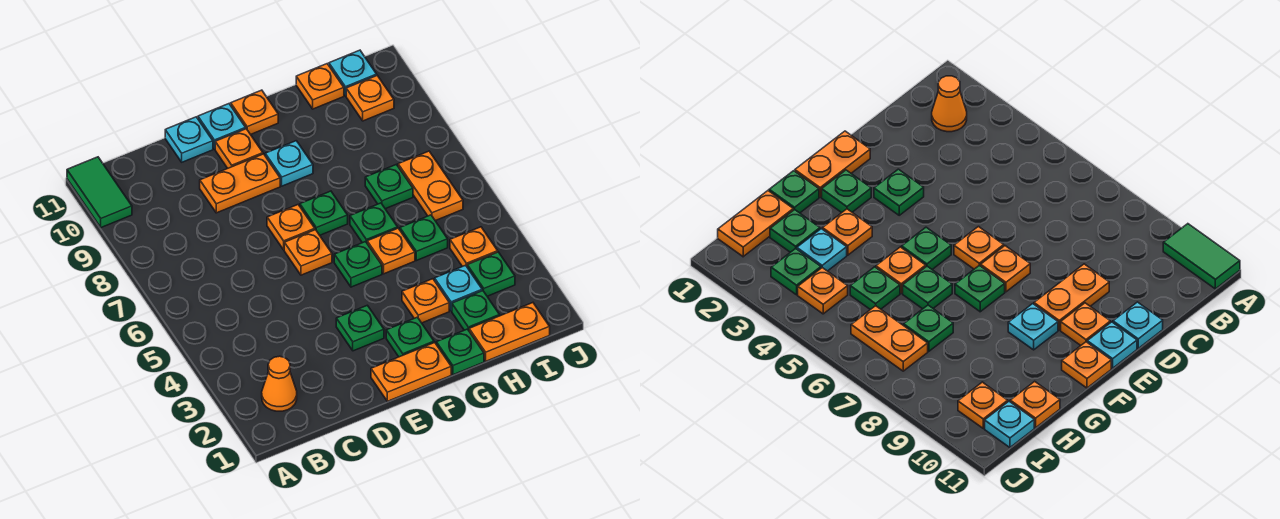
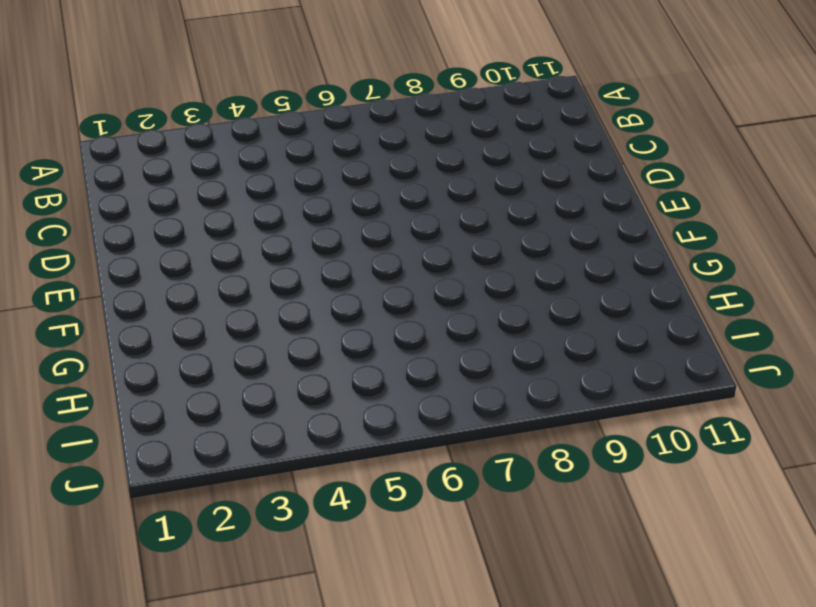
none -> green tile A10:A11 level 1
none -> orange cone B2 level 1
none -> orange plate D9:E9 level 1
none -> cyan plate D11 level 1

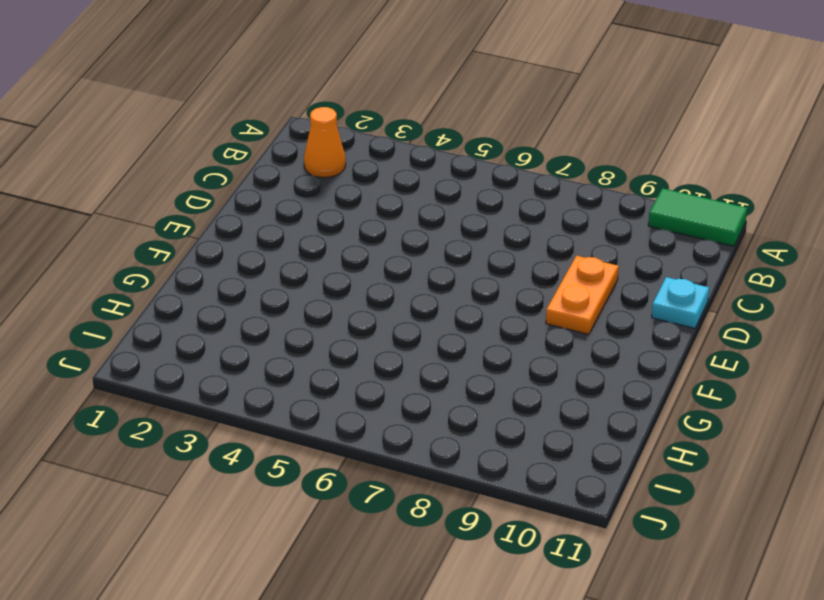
none -> orange plate E1:F1 level 1
none -> green plate E3 level 1
none -> orange plate E6 level 1
none -> orange plate E7 level 1

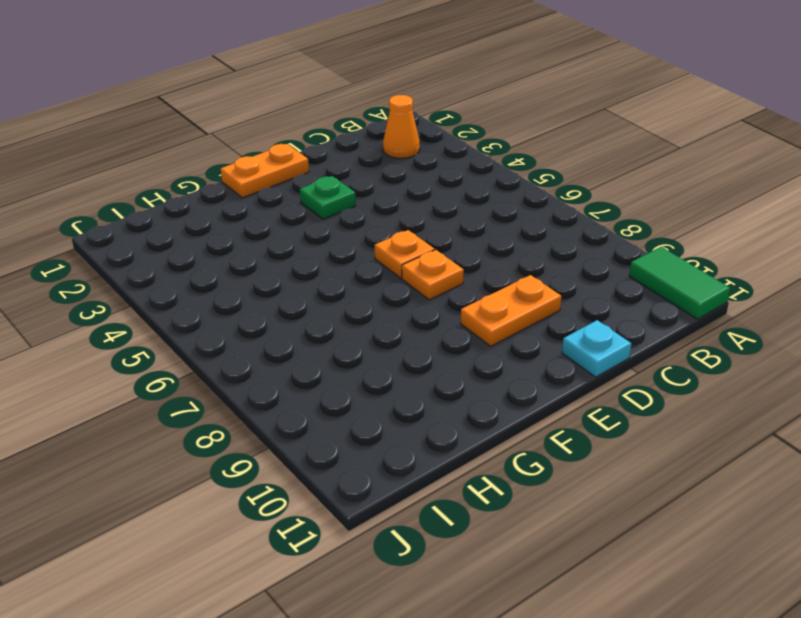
none -> orange plate E10 level 1
none -> cyan plate E11 level 1
none -> green plate F2 level 1
none -> green plate F5 level 1

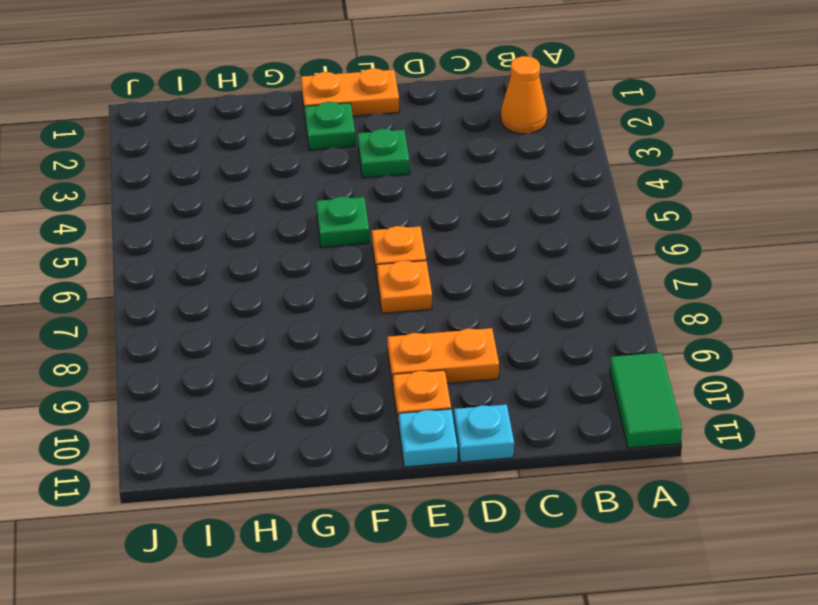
none -> green plate F7 level 1
none -> cyan plate F9 level 1
none -> orange plate F11 level 1
none -> green plate G1 level 1

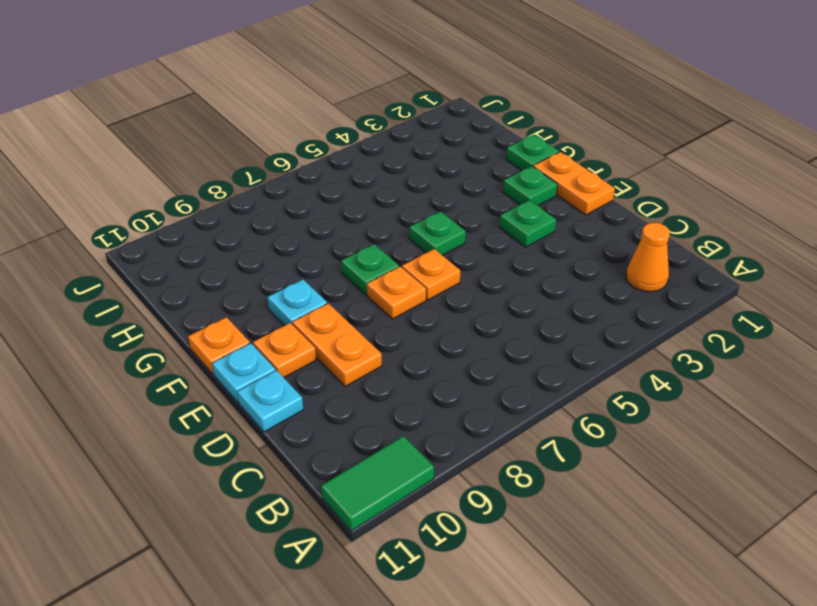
none -> orange plate G3 level 1
none -> orange plate G5 level 1
none -> green plate G6 level 1
none -> orange plate H1:I1 level 1

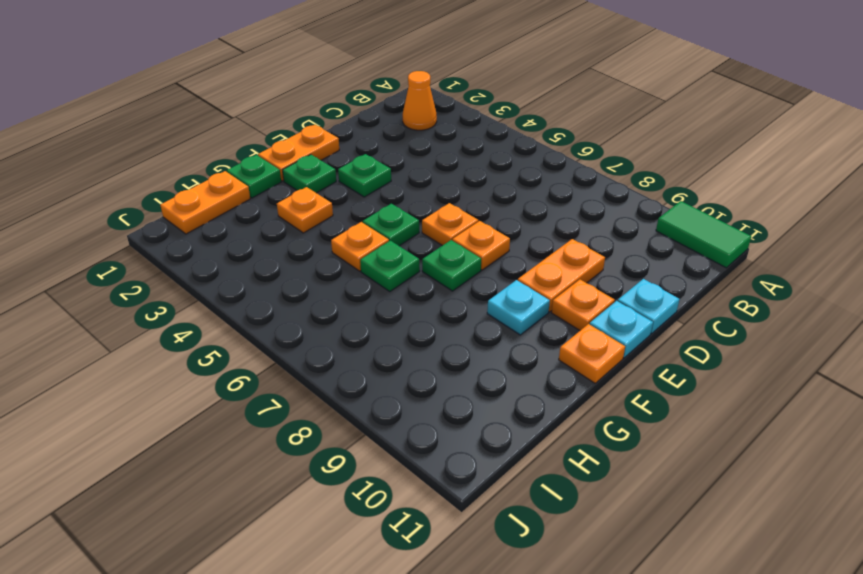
none -> green plate H2 level 1
none -> cyan plate H3 level 1
none -> green plate H5 level 1
none -> green plate H7 level 1

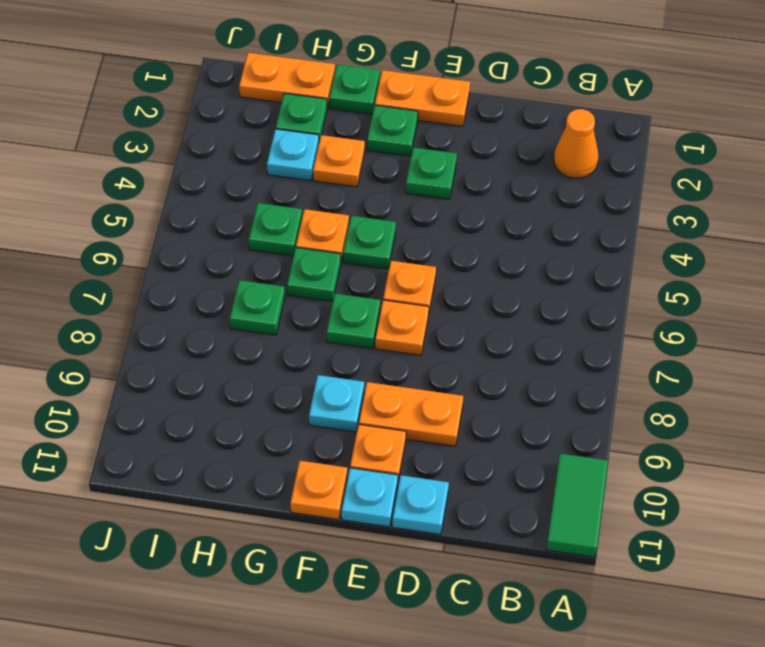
none -> orange plate H11 level 1
none -> green plate I3 level 1
none -> orange plate I4 level 1
none -> orange plate I6:I7 level 1

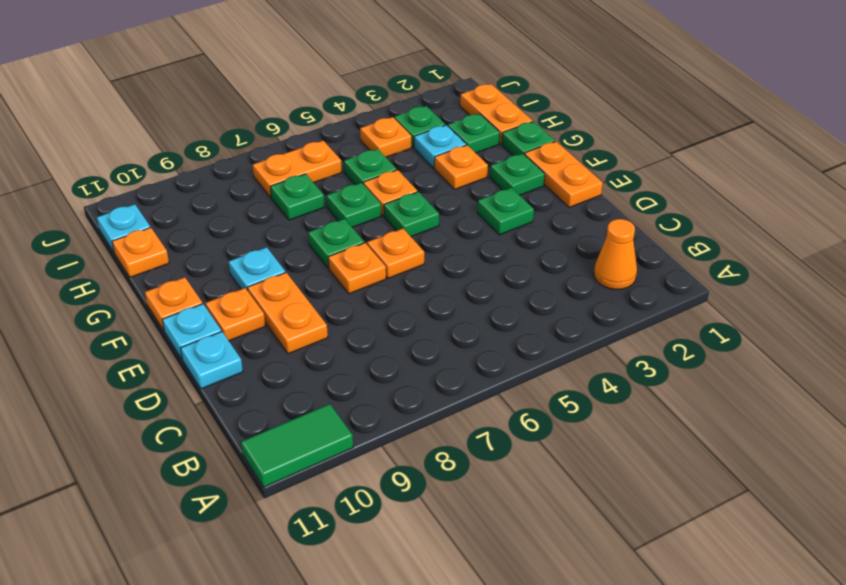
none -> orange plate I10 level 1

